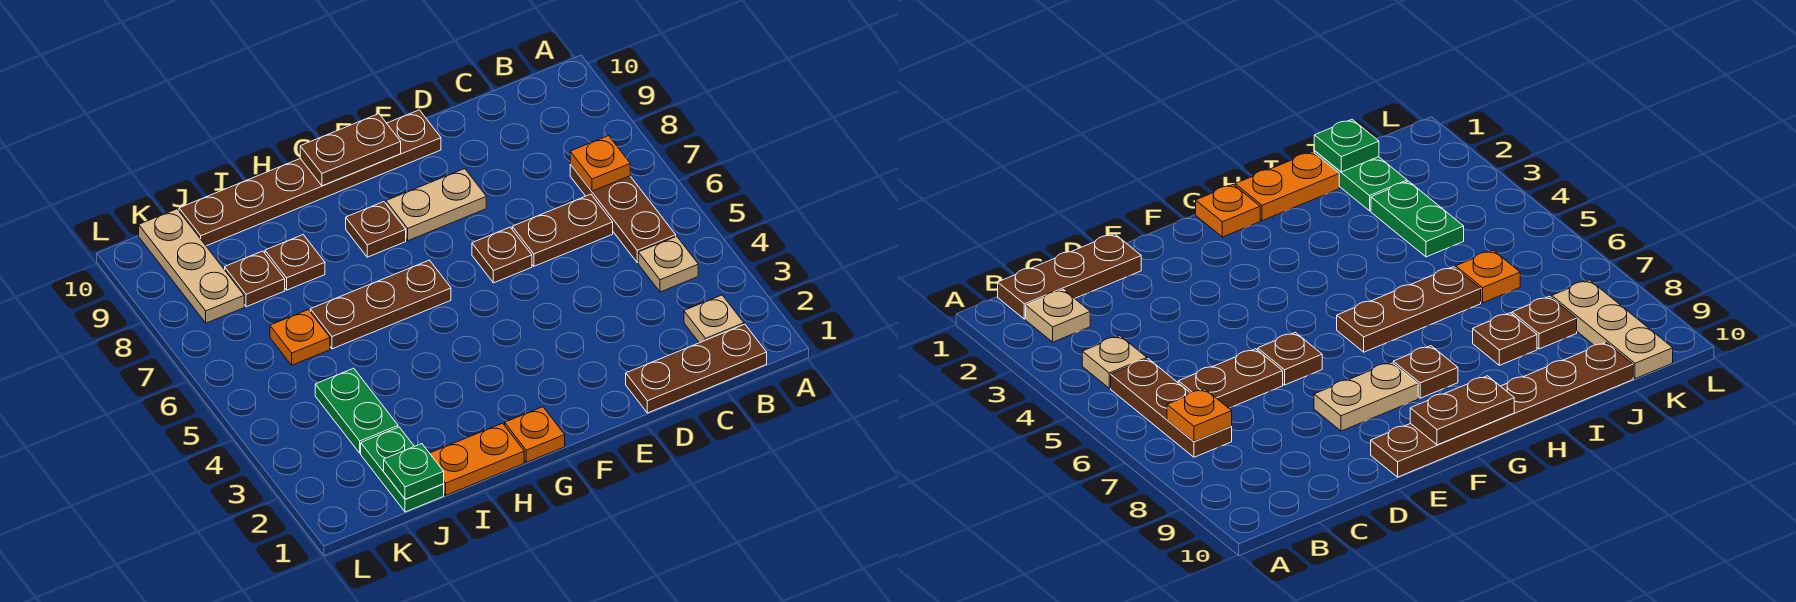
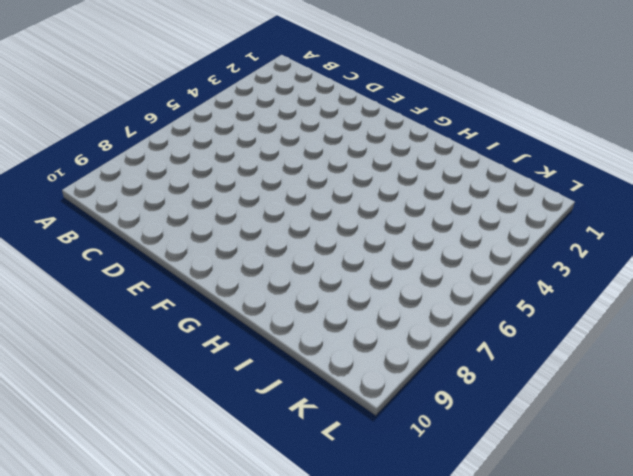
none -> brown plate B1:D1 level 1
none -> tan plate B2 level 1
none -> tan plate B4 level 1

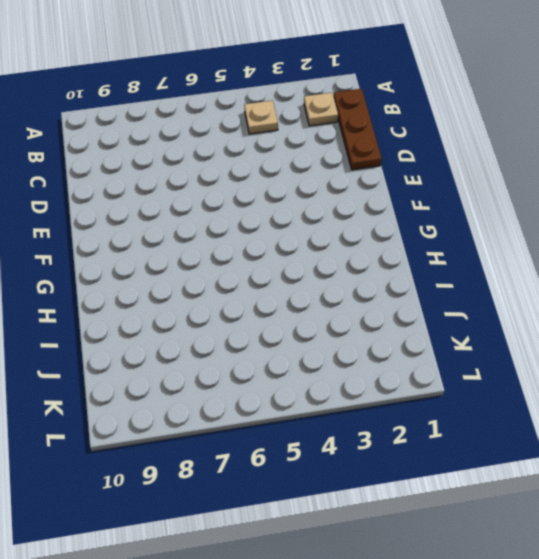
none -> brown plate B5:B7 level 1
none -> brown plate C6:D6 level 1
none -> brown plate E6 level 1

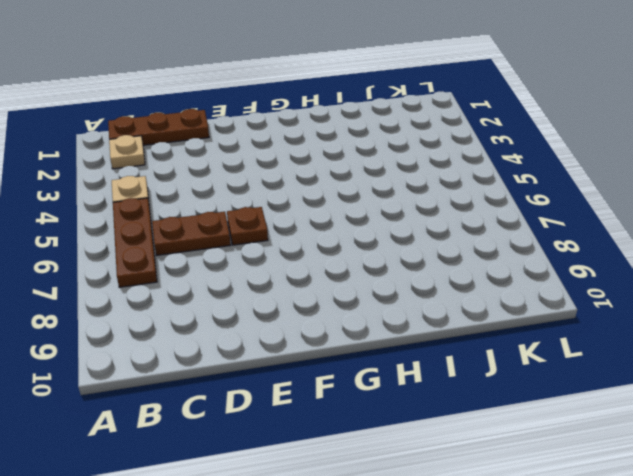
none -> tan plate E8:F8 level 1
none -> brown plate E10:J10 level 1
none -> orange plate G1 level 1

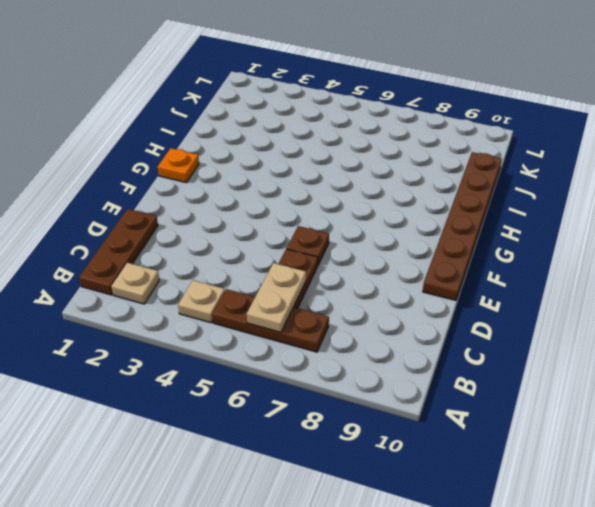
tan plate B6:C6 level 2 -> tan plate E8:F8 level 1
none -> brown plate G6:I6 level 1
none -> brown plate G8 level 1
none -> orange plate H1:I1 level 1

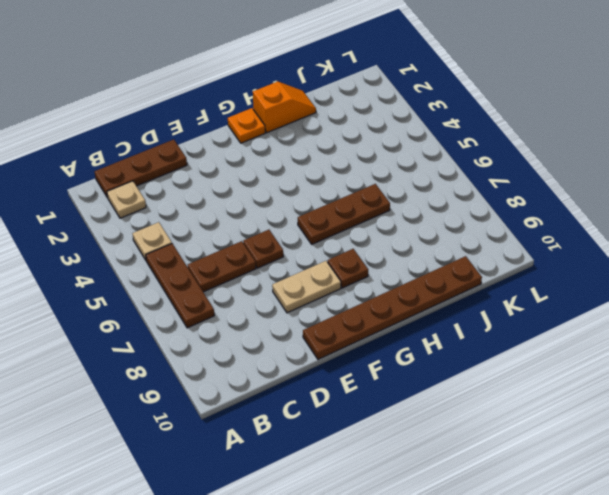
orange slope H1:I1 level 1 top H -> orange plate H1:I1 level 1
none -> brown plate I8 level 1
none -> green plate J1:J2 level 1
none -> green plate J3:J4 level 1

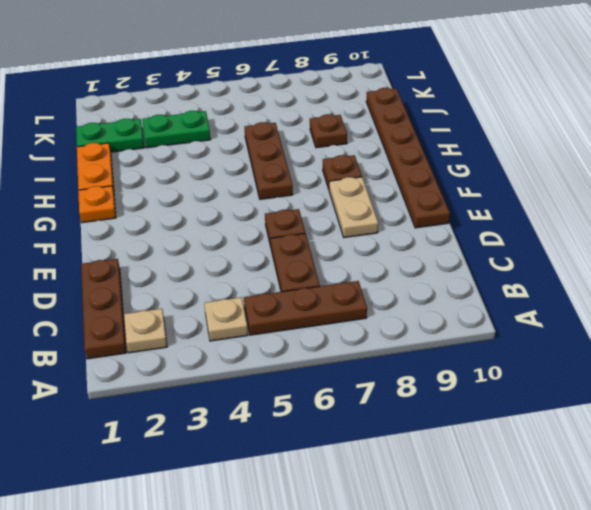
none -> orange plate J6 level 1
none -> brown plate J8 level 1
none -> tan plate K8:K10 level 1

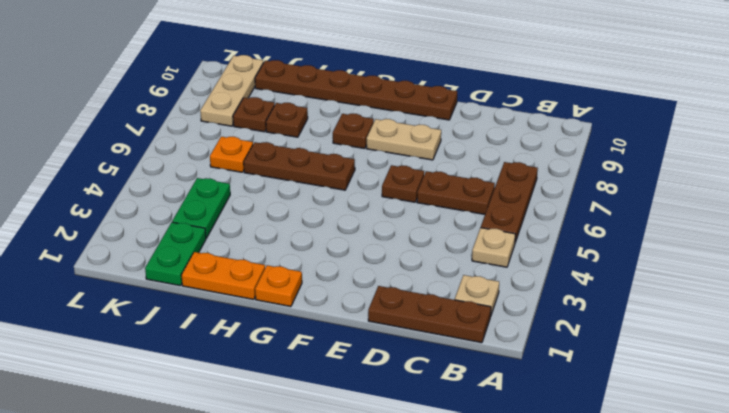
none -> orange plate B7 level 2
none -> brown plate F10:G10 level 2
none -> green plate J1 level 2

